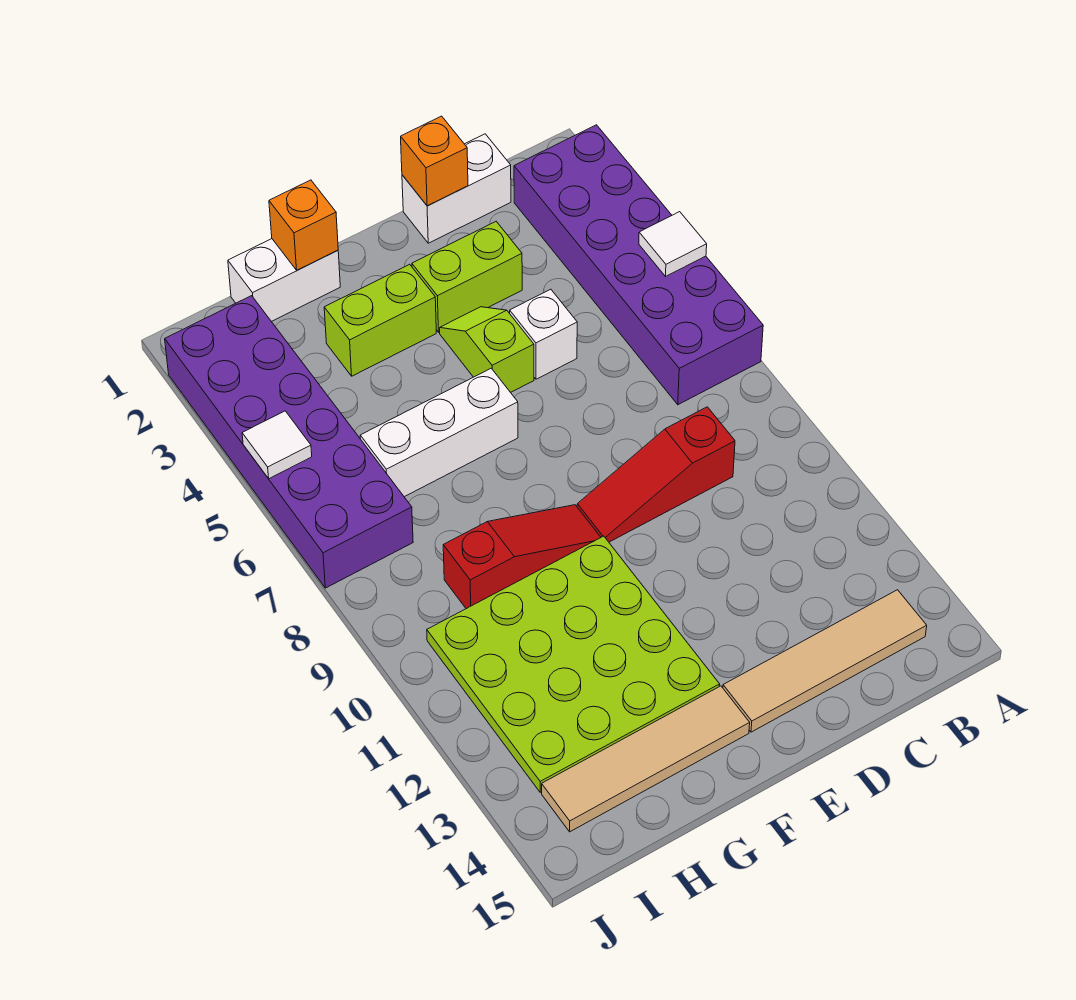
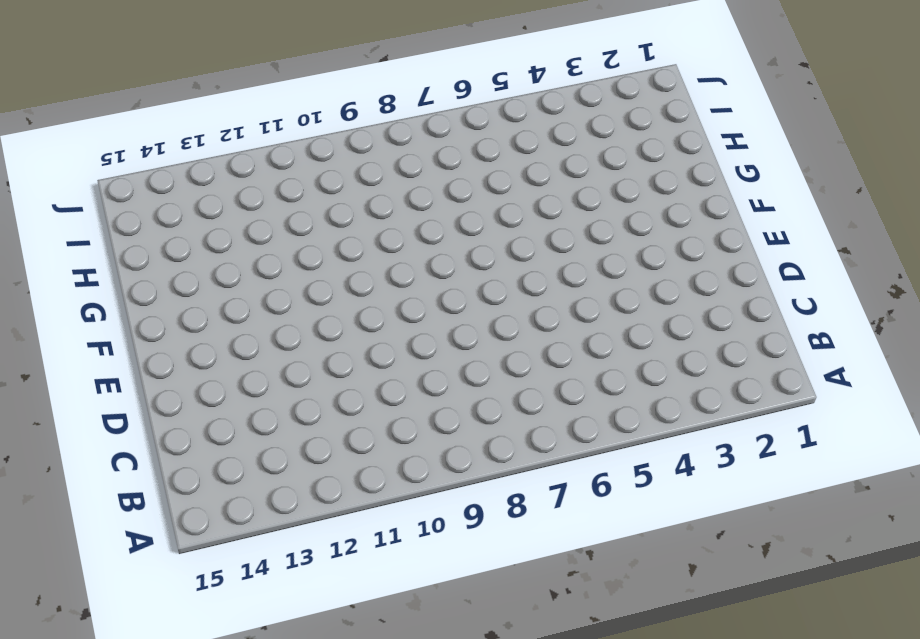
none -> purple brick A2:B7 level 1
none -> tan tile B14:E14 level 1
none -> white brick C1:D1 level 1

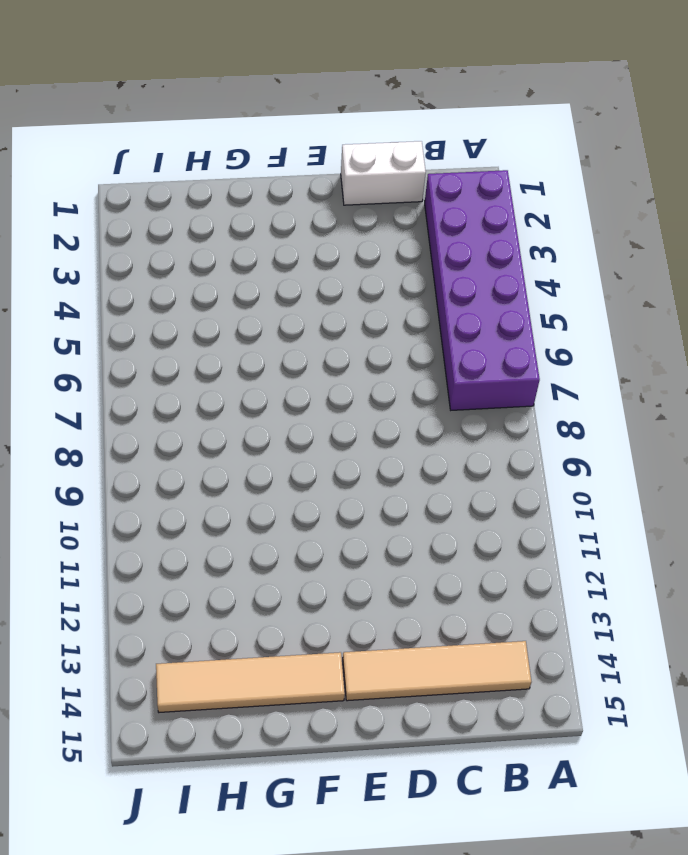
none -> red slope C9:E9 level 1 top C
none -> lime brick D3:E3 level 1
none -> white brick D5 level 1

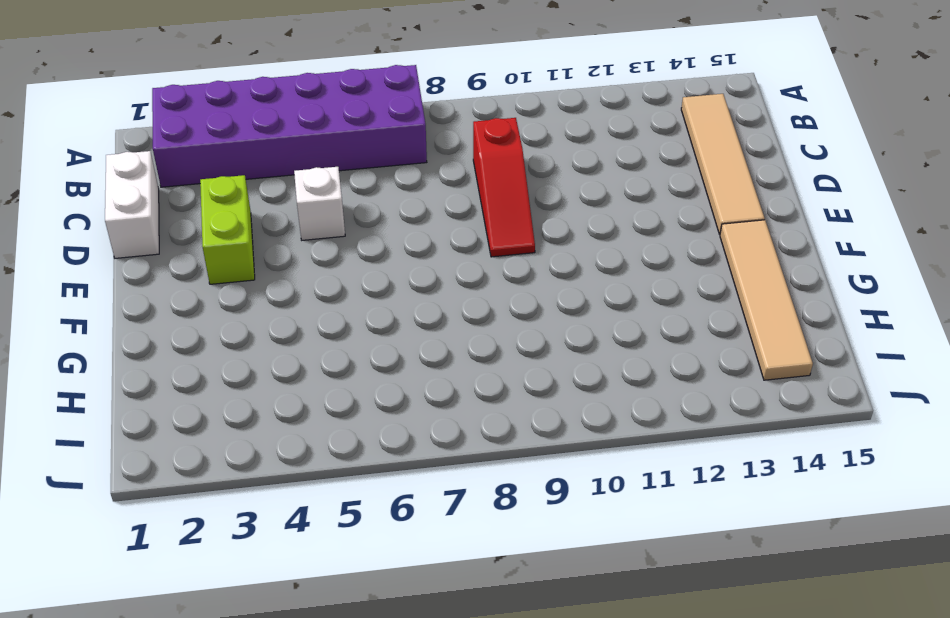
none -> lime slope E4:E5 level 1 top 5
none -> lime brick F3:G3 level 1
none -> white brick F6:H6 level 1

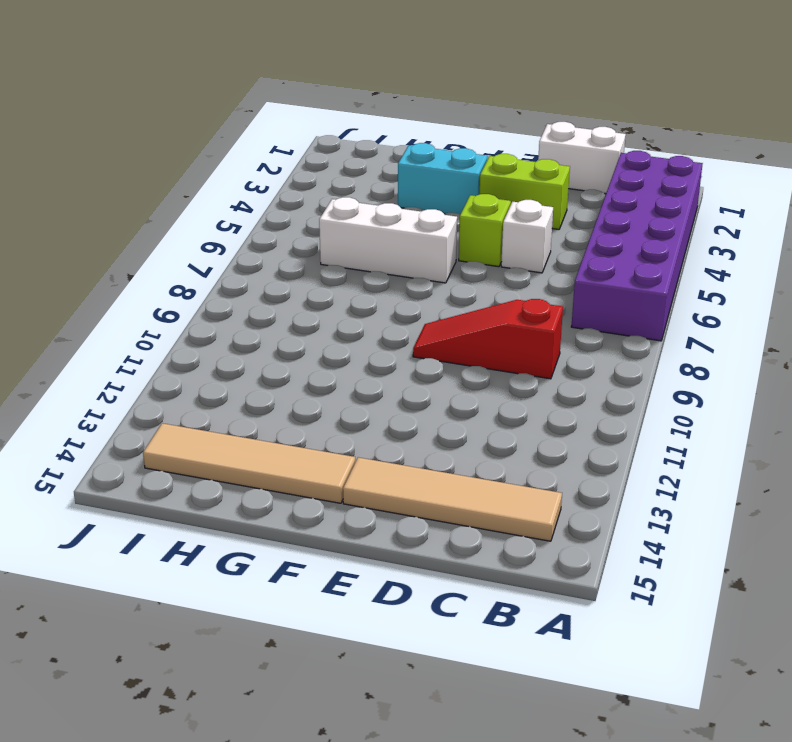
cyan brick F3:G3 level 1 -> lime brick F3:G3 level 1
none -> red slope F9:H9 level 1 top H
none -> lime plate F10:I13 level 1
none -> white brick G1:H1 level 1

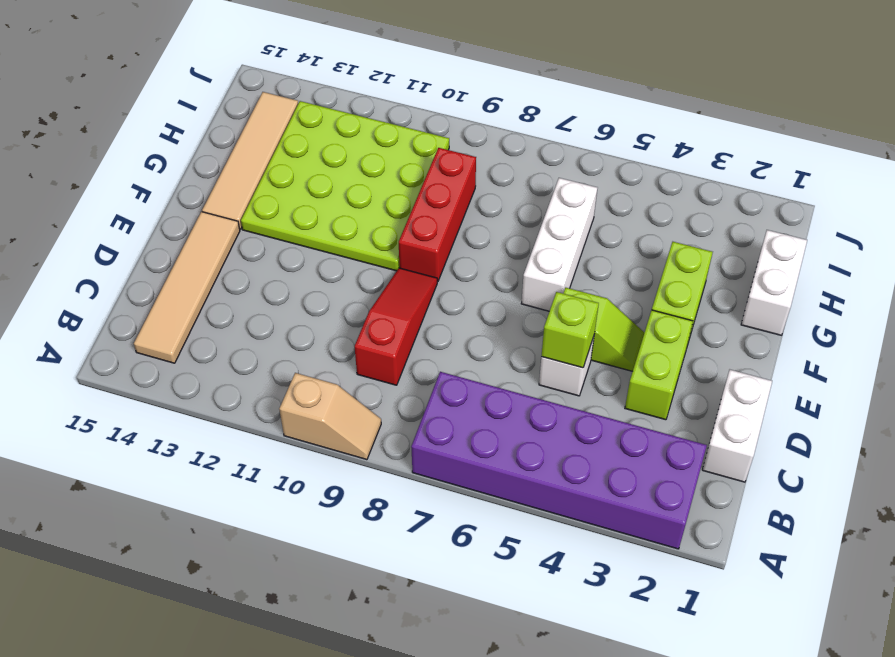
tan slope A9:A10 level 1 top 10 -> none
lime brick D5 level 2 -> none
red brick F9:H9 level 1 -> red slope F9:H9 level 1 top H
none -> purple brick I2:J7 level 1
none -> white tile A5 level 2
none -> orange brick D1 level 2

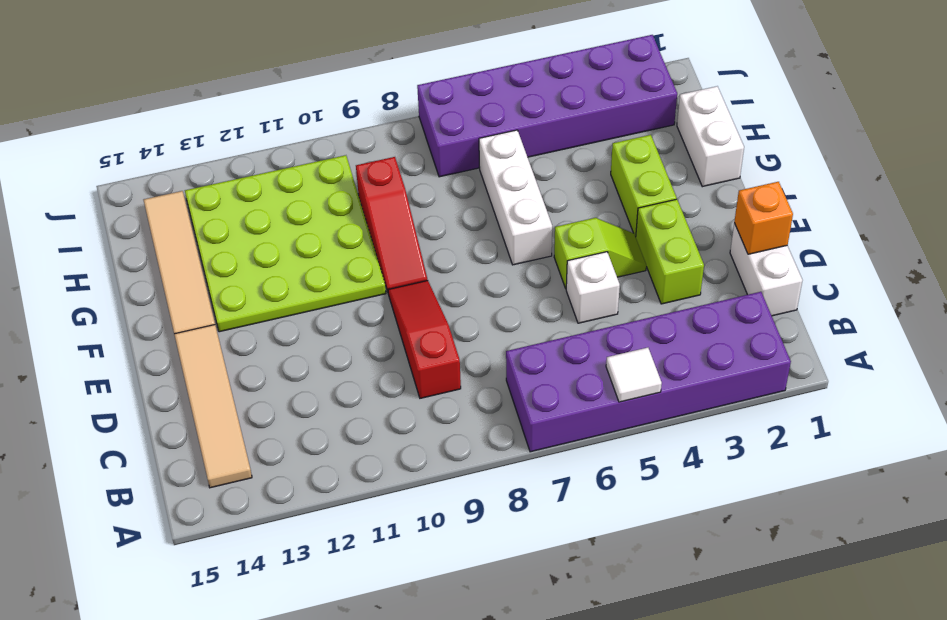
none -> orange brick G1 level 2
none -> white tile J5 level 2

